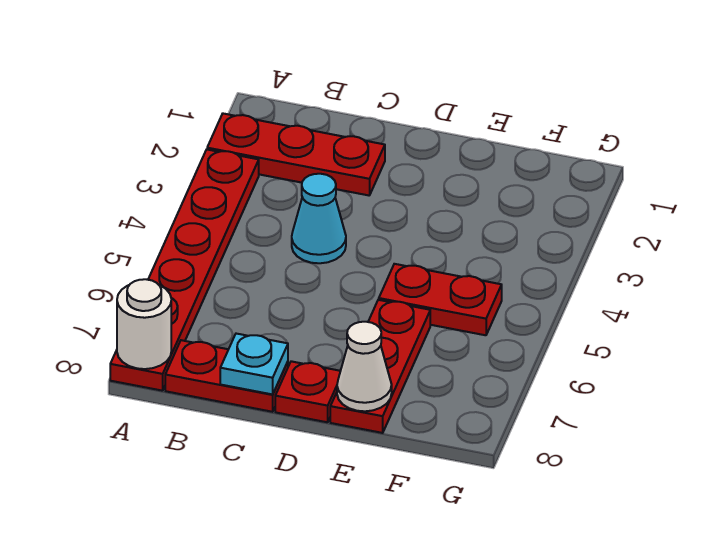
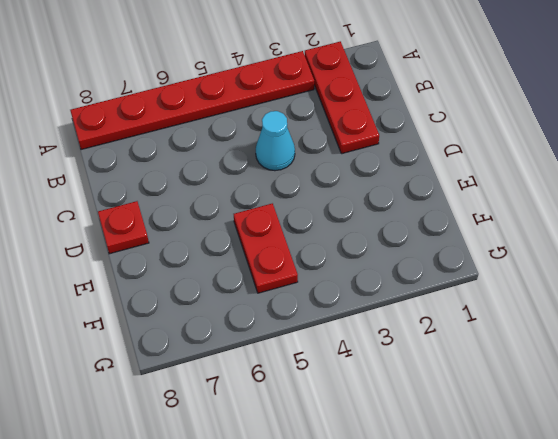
none -> red plate B8:C8 level 1
none -> red plate E6:E8 level 1

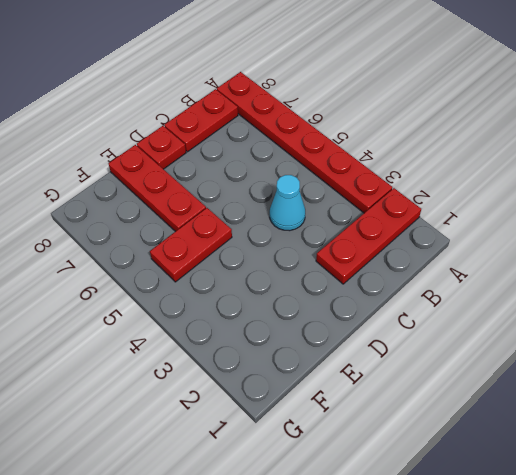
none -> white round brick A8 level 2
none -> cyan plate C8 level 2

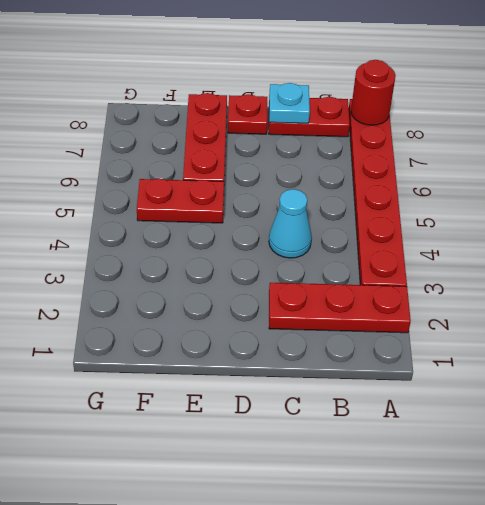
red round brick A8 level 2 -> white round brick A8 level 2
none -> white cone E8 level 2

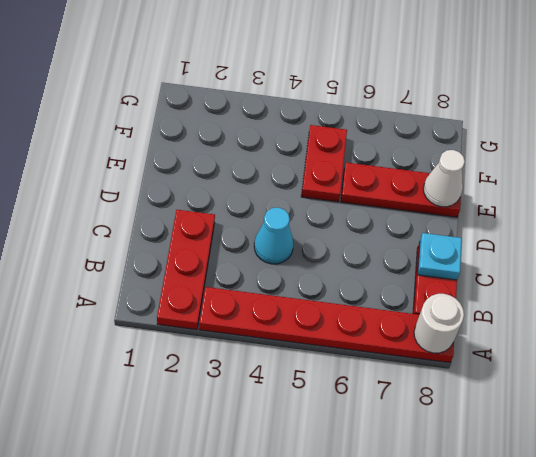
none -> red plate D8 level 1

